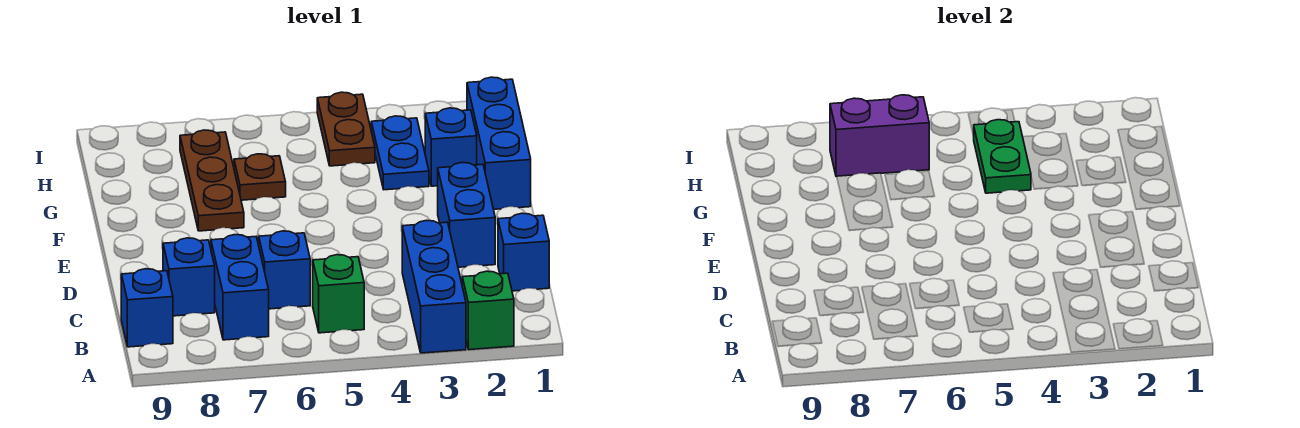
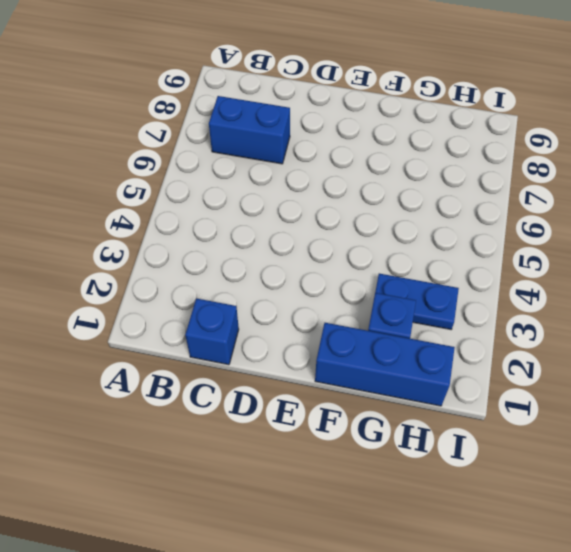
none -> green brick A2 level 1
none -> blue brick A3:C3 level 1
none -> green brick B5 level 1

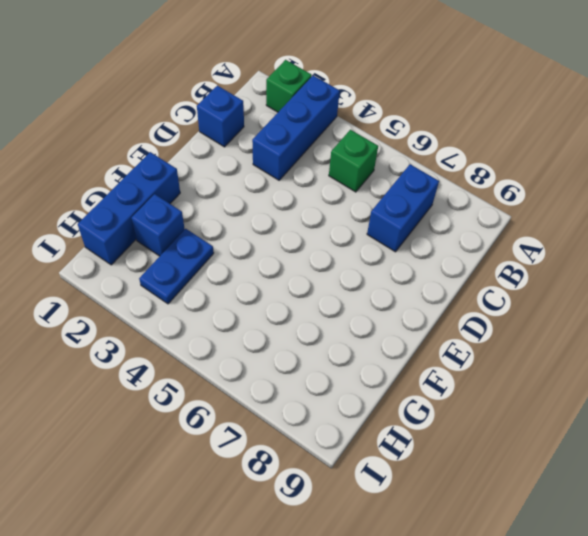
none -> blue brick B9 level 1
none -> blue brick C6 level 1
none -> blue brick C8 level 1

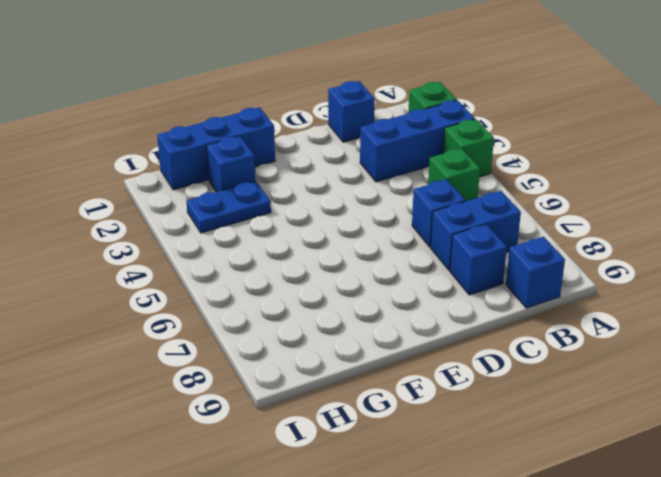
green brick A4 level 1 -> none
none -> blue brick D2:E2 level 1
none -> brown plate F7:H7 level 1
none -> brown plate G6 level 1

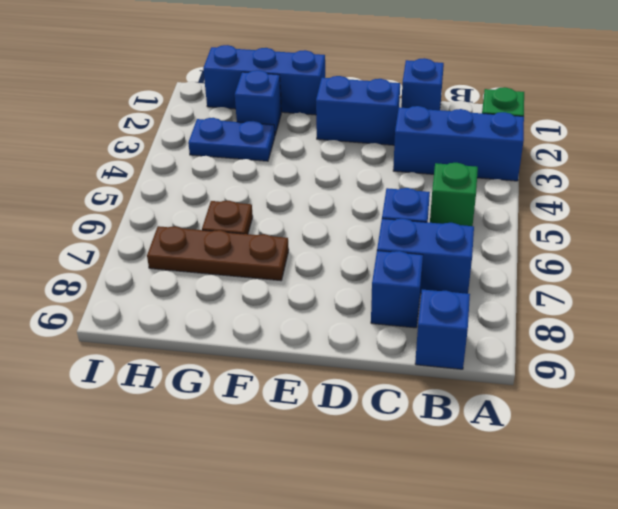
none -> brown plate H4:I4 level 1
none -> green plate G4:H4 level 2
none -> purple brick H6:H7 level 2

